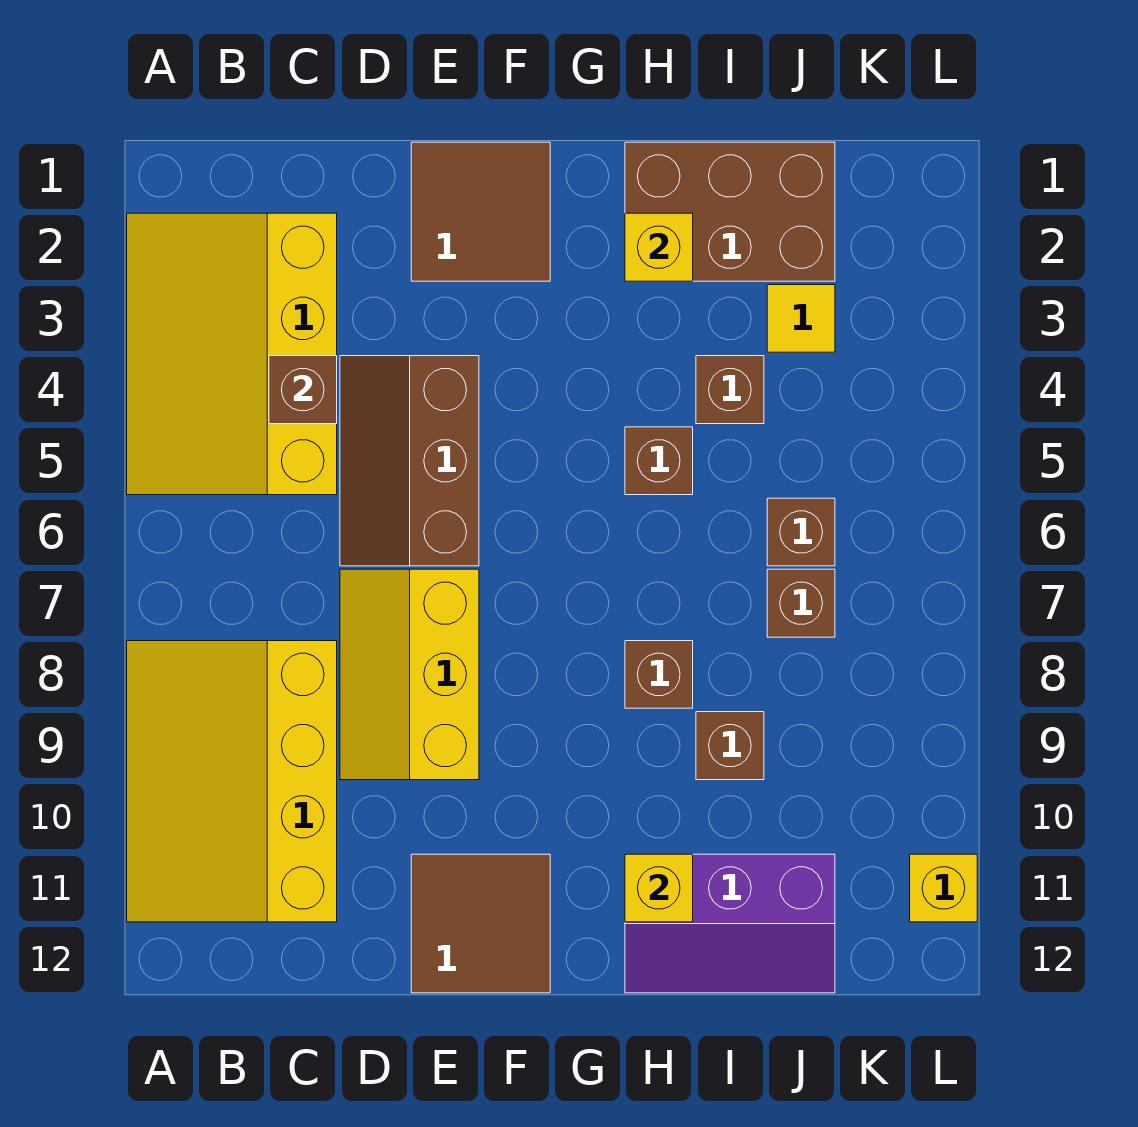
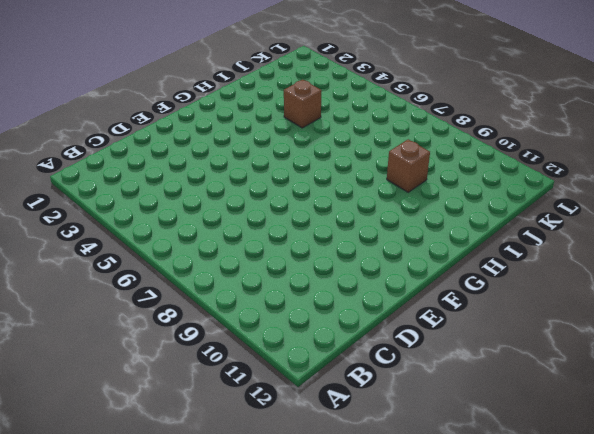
none -> yellow slope A2:C5 level 1 top C
none -> yellow slope A8:C11 level 1 top C
none -> brown slope D4:E6 level 1 top E

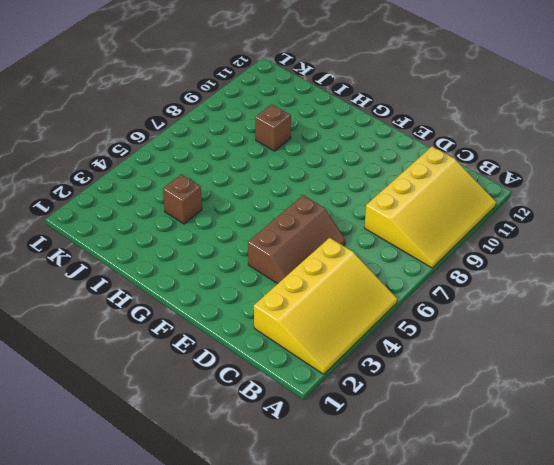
none -> yellow slope D7:E9 level 1 top E
none -> brown tile E1:F2 level 1
none -> brown tile E11:F12 level 1

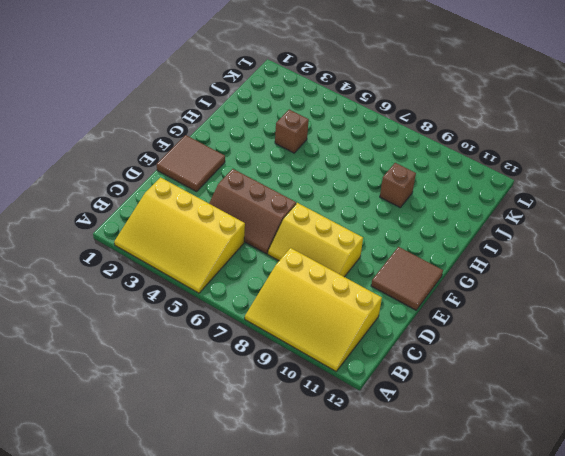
none -> brown brick H1:J2 level 1
none -> brown brick H5 level 1
none -> brown brick H8 level 1

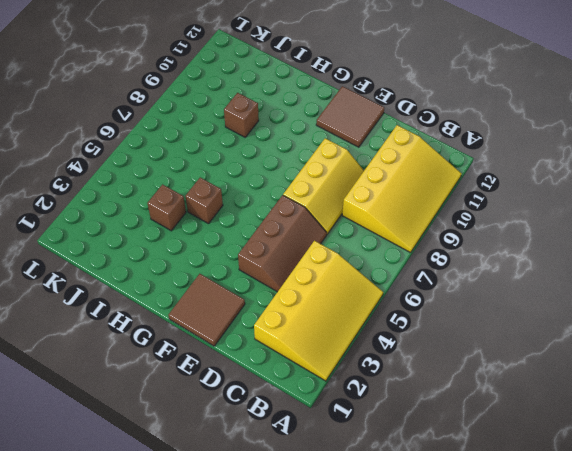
none -> brown brick H1:J2 level 1
none -> brown brick H8 level 1
none -> purple slope H11:J12 level 1 top 11

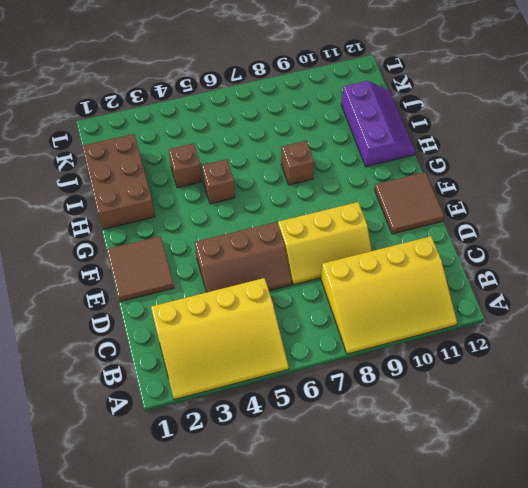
none -> brown brick I9 level 1
none -> yellow tile J3 level 1
none -> brown brick J6 level 1

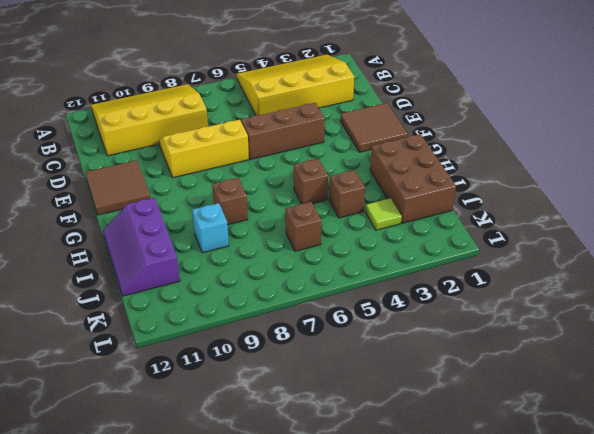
cyan brick I9 level 1 -> brown brick I9 level 1
lime tile J3 level 1 -> yellow tile J3 level 1
none -> brown brick J7 level 1
none -> yellow brick L11 level 1
none -> brown brick C4 level 2

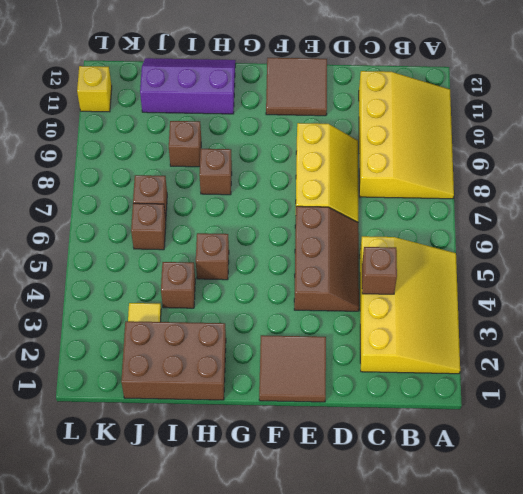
none -> yellow brick H2 level 2
none -> yellow brick H11 level 2

